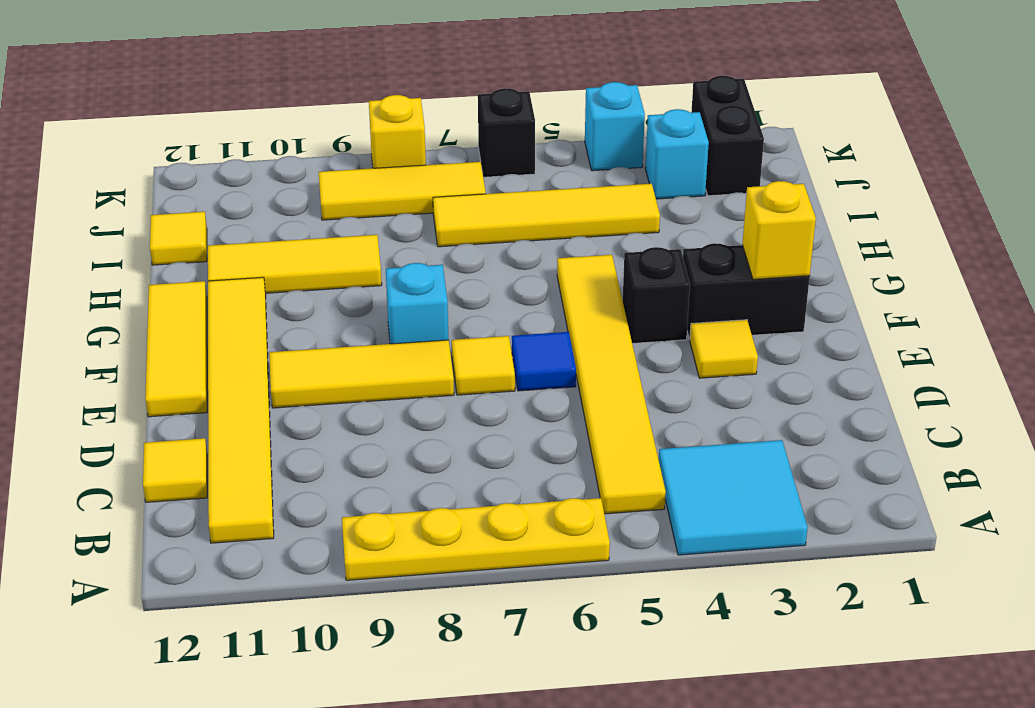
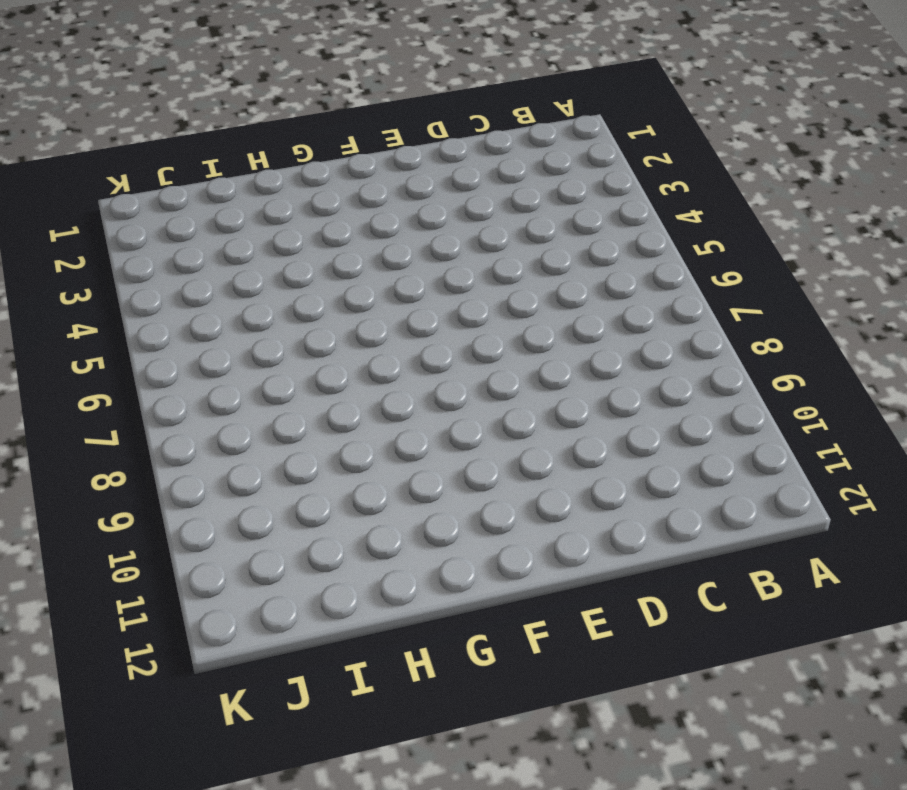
none -> cyan tile A3:B4 level 1
none -> yellow plate A6:A9 level 1
none -> yellow tile B5:G5 level 1

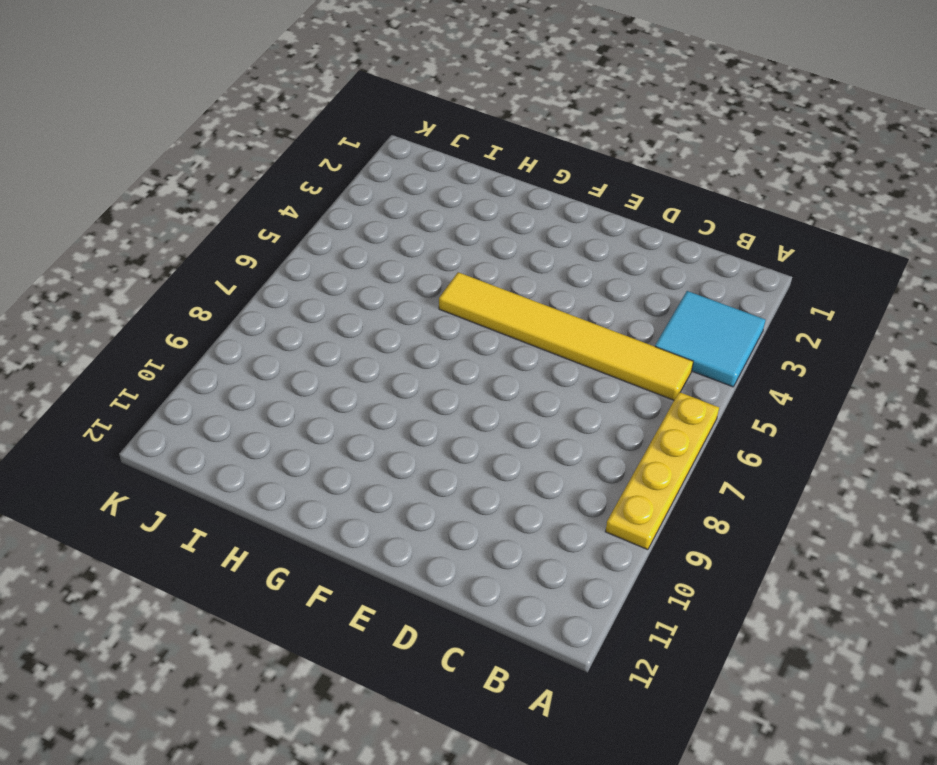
none -> yellow tile B11:G11 level 1
none -> yellow tile C12 level 1
none -> yellow tile E3 level 1

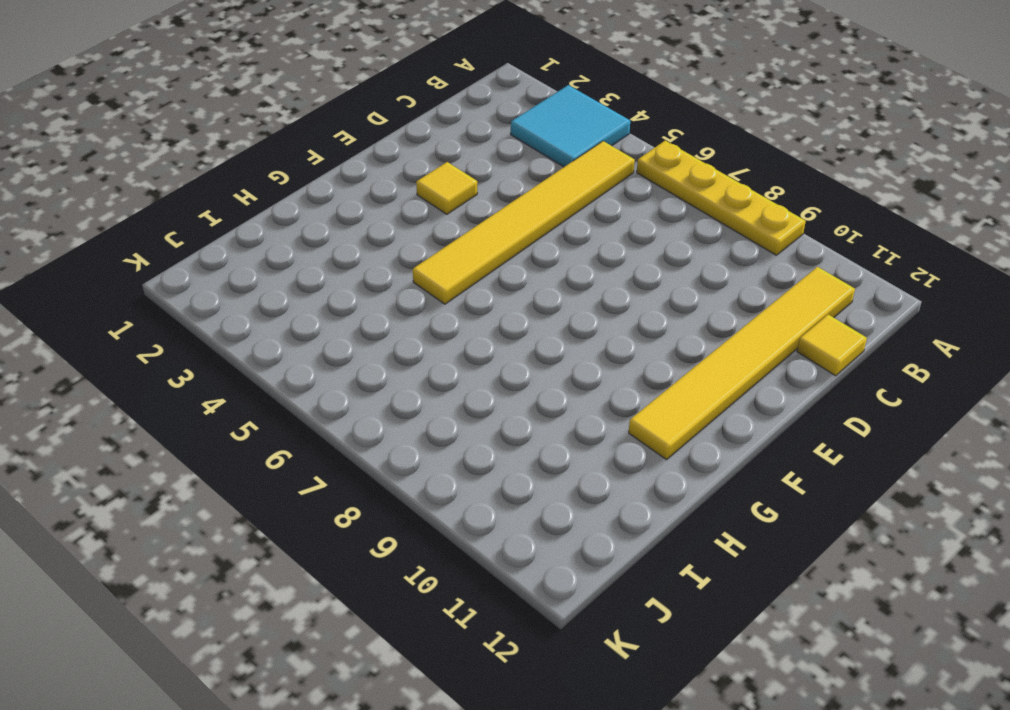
none -> blue tile E6 level 1
none -> yellow tile E7 level 1
none -> yellow tile E8:E10 level 1

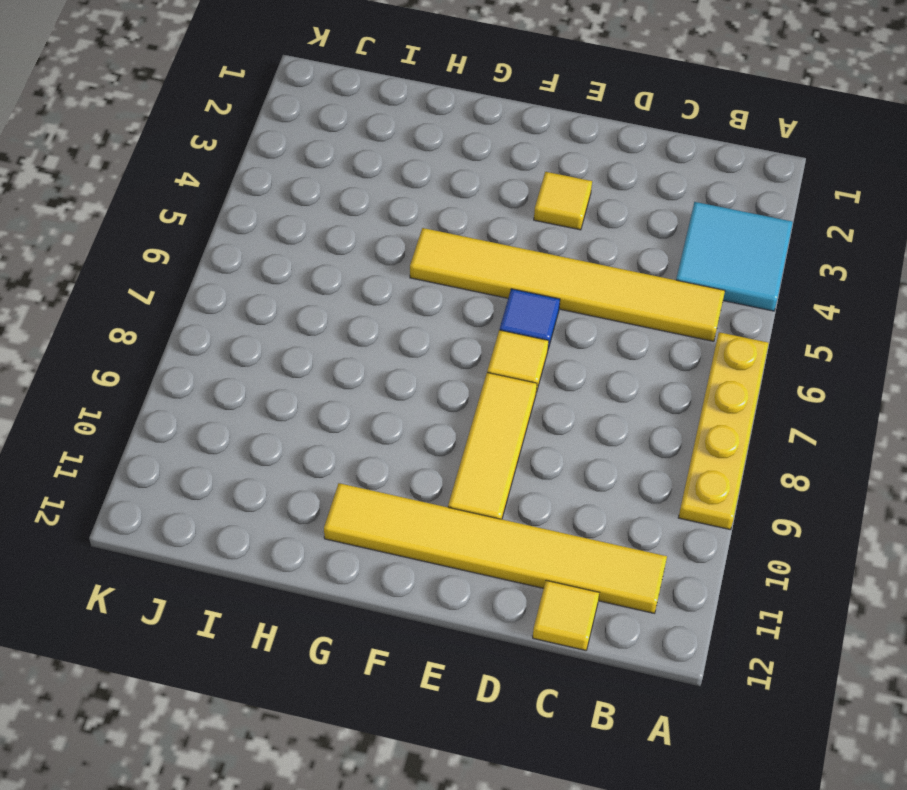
none -> yellow tile E12:G12 level 1
none -> black brick F2:F3 level 1
none -> black brick F4 level 1

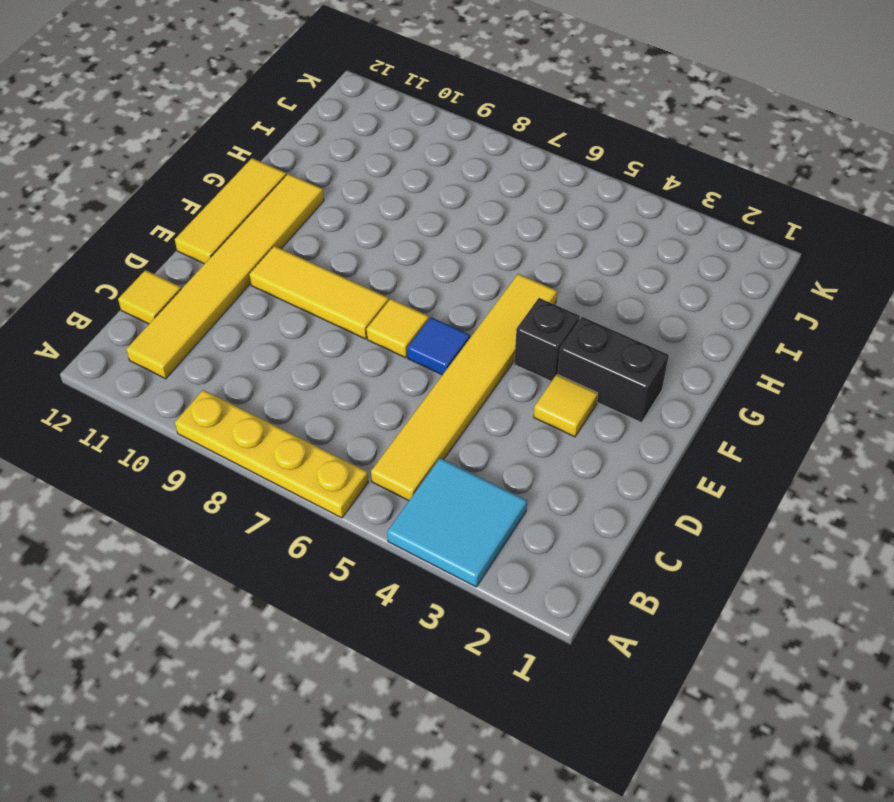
none -> cyan brick F8 level 1
none -> yellow tile H9:H11 level 1
none -> yellow tile I4:I7 level 1

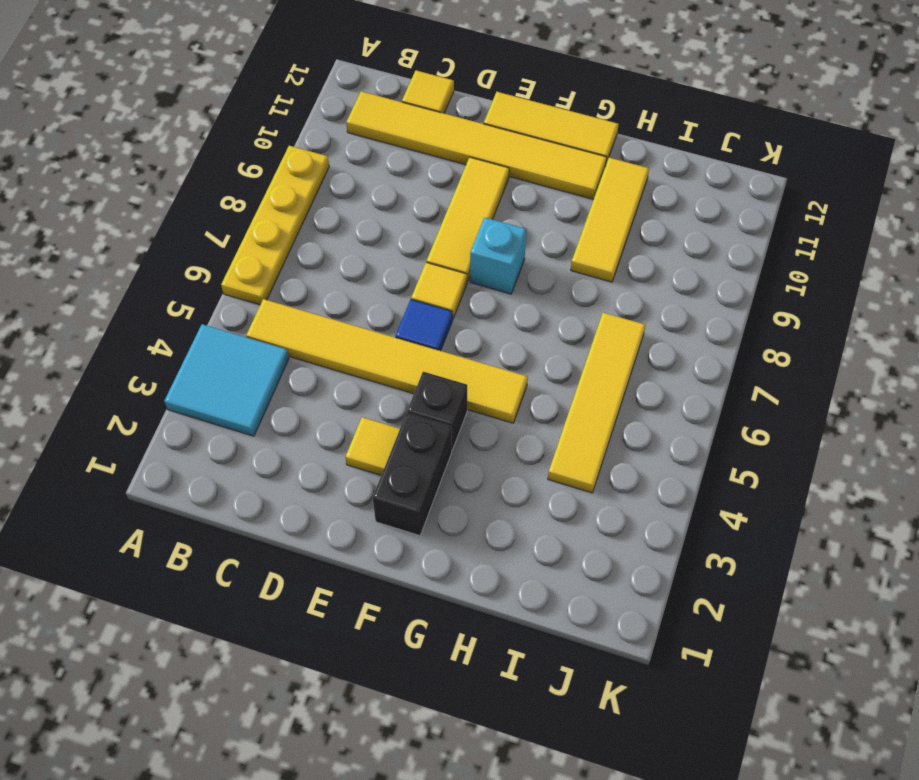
none -> yellow tile I12 level 1
none -> black brick J2:K2 level 1
none -> cyan brick J3 level 1

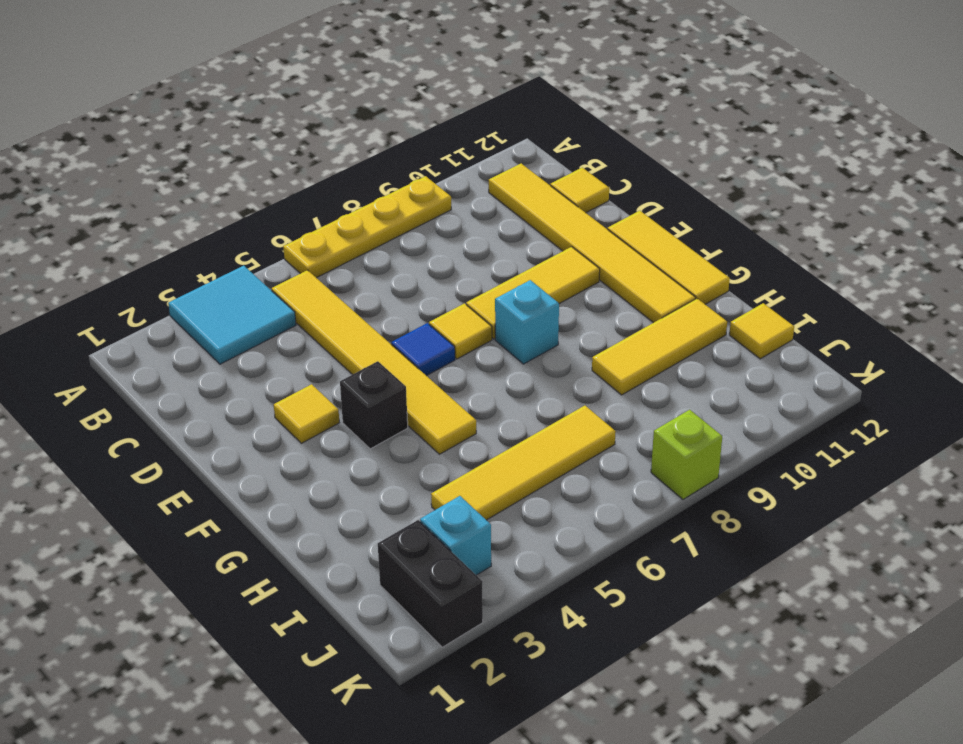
lime brick K8 level 1 -> yellow brick K8 level 1
none -> black brick F2:F3 level 1
none -> yellow tile J7:J9 level 1
none -> cyan brick K4 level 1

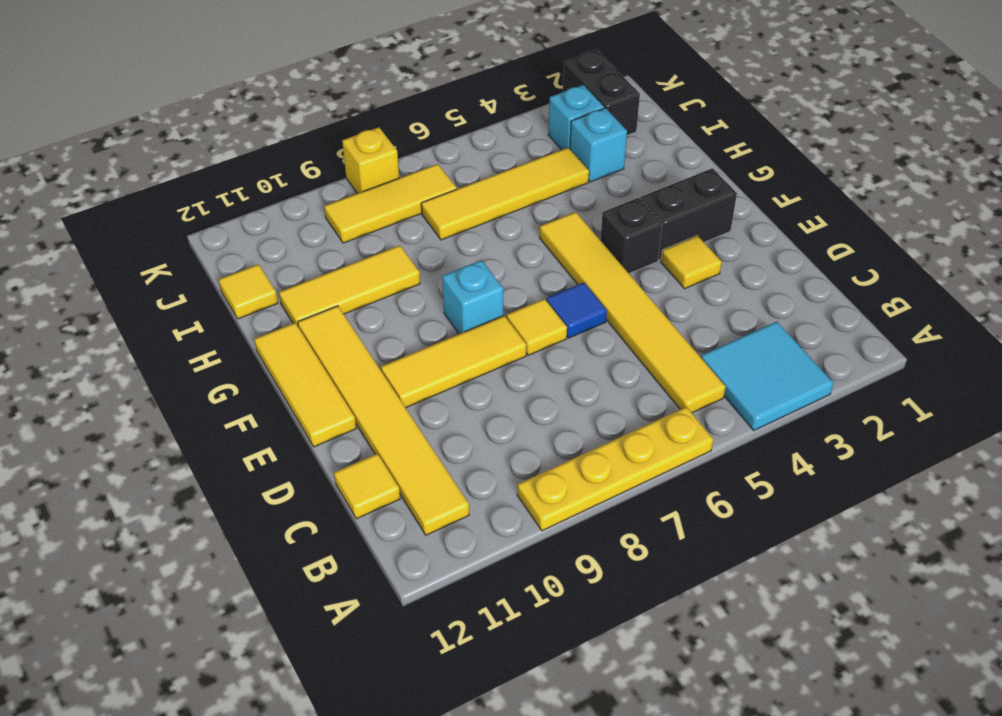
cyan brick I3 level 1 -> cyan brick K4 level 1
none -> black brick K6 level 1
none -> yellow brick F2 level 2

